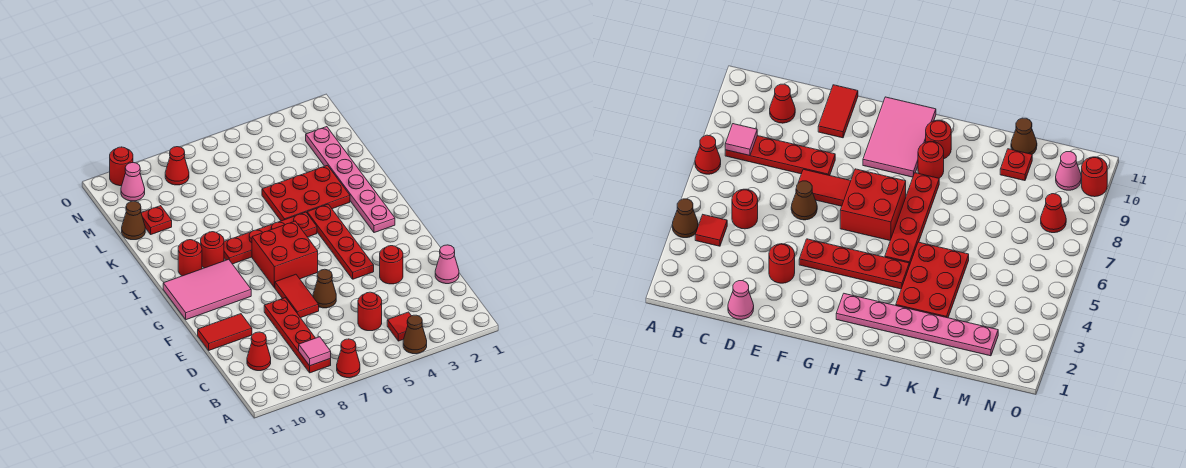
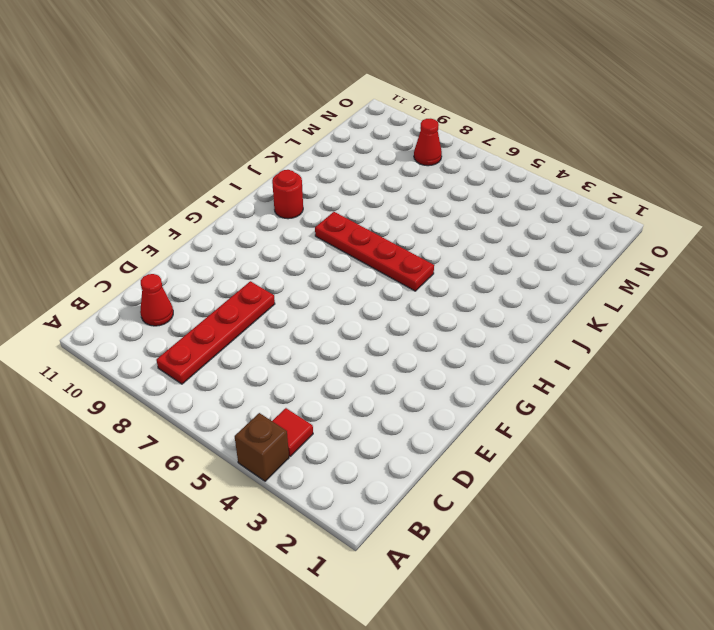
brown brick A4 level 1 -> brown cone A4 level 1
none -> red cone A7 level 1
none -> red round brick C5 level 1
none -> pink cone D1 level 1

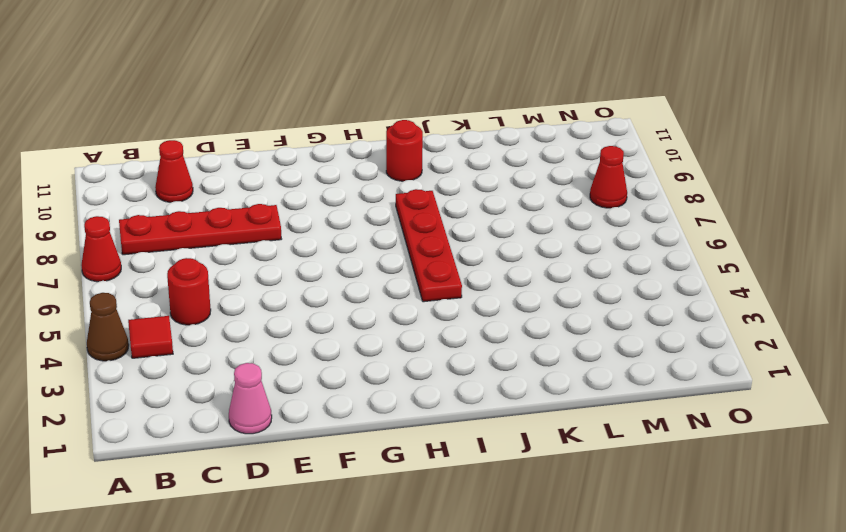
none -> red round brick E3 level 1
none -> brown cone E6 level 1
none -> red tile E7:F7 level 1

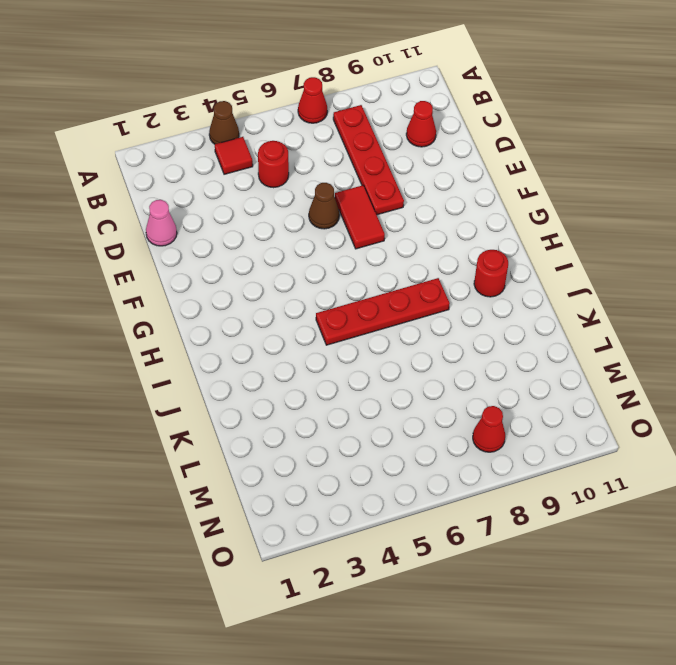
none -> red round brick E3 level 1
none -> red tile E10:E11 level 1
none -> red plate F4:I4 level 1

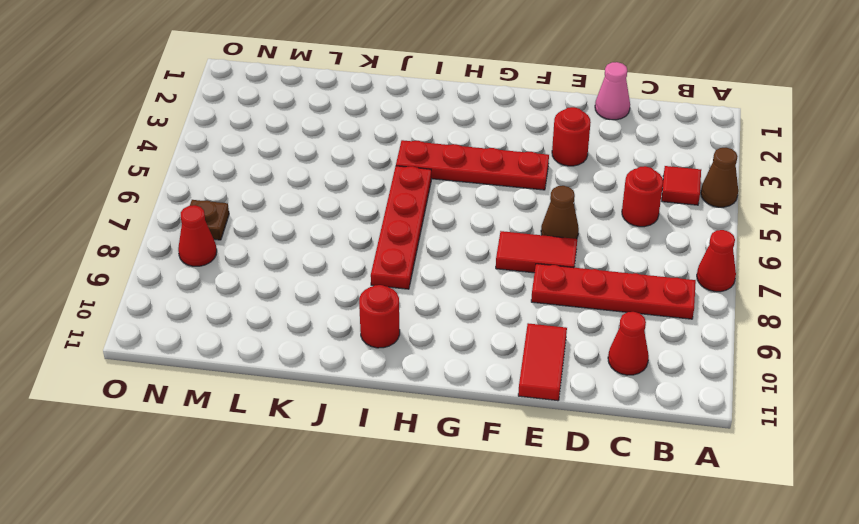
brown plate N7 level 1 -> none
none -> red brick G6:H7 level 1
none -> pink tile G9:H11 level 1
none -> pink plate H2:M2 level 1

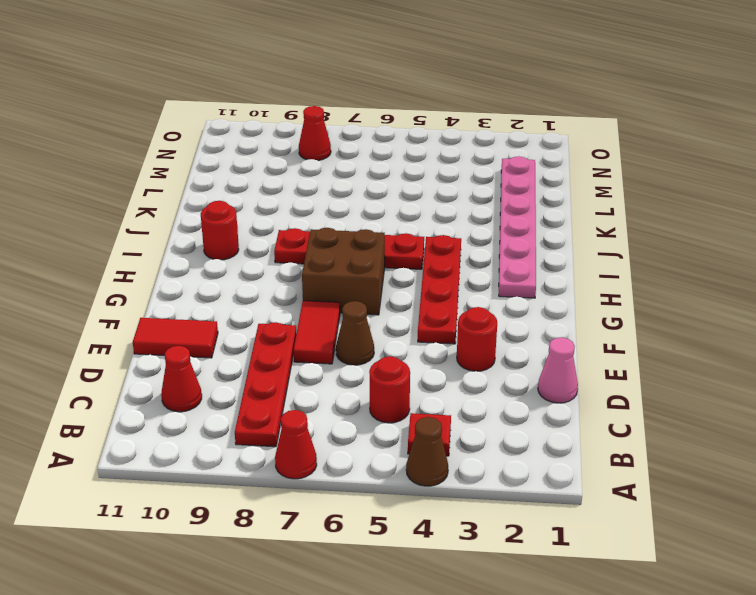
brown brick G6:H7 level 1 -> red brick G6:H7 level 1
none -> pink tile G9:H11 level 1
none -> red round brick I9 level 1
none -> red plate J3:K5 level 1

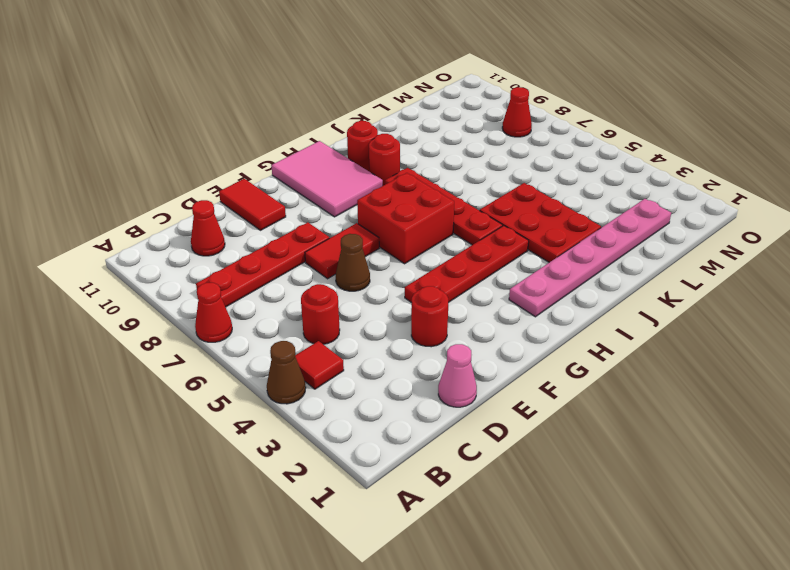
none -> red plate L10 level 1
none -> brown cone L11 level 1
none -> pink cone N10 level 1

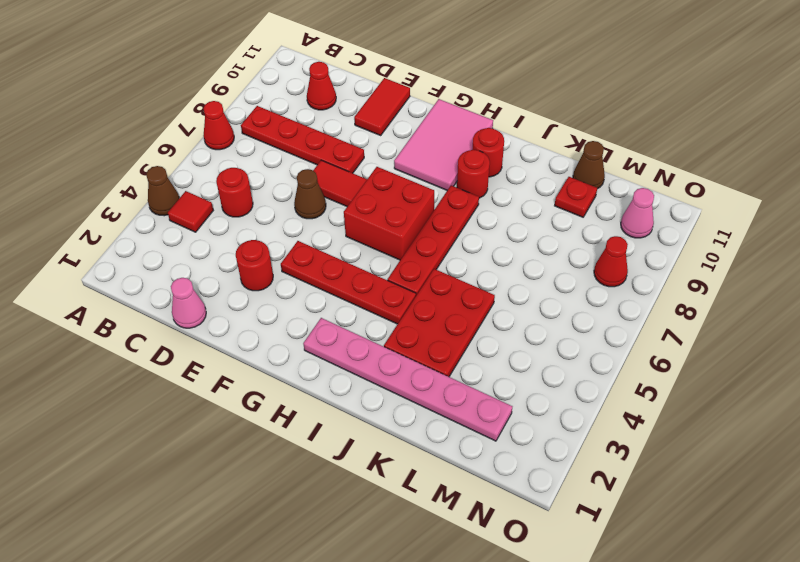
none -> red round brick O10 level 1
none -> pink tile B8 level 2

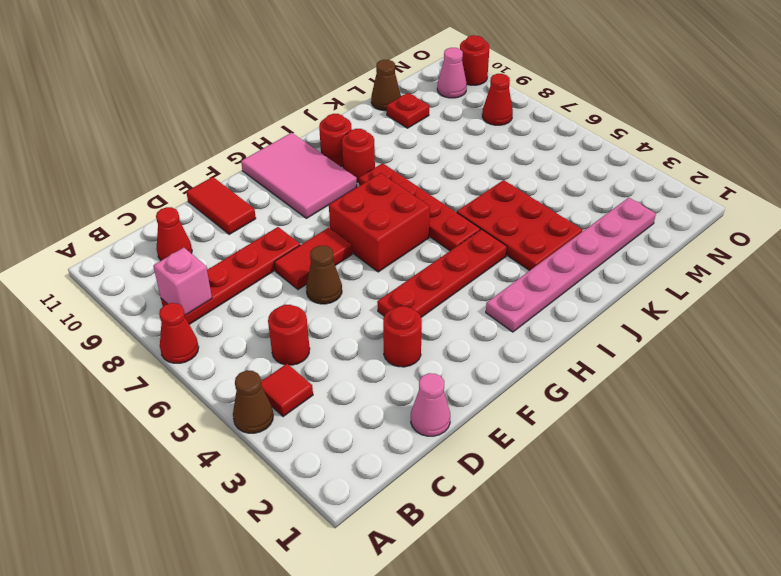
pink brick B8 level 2 -> pink tile B8 level 2

